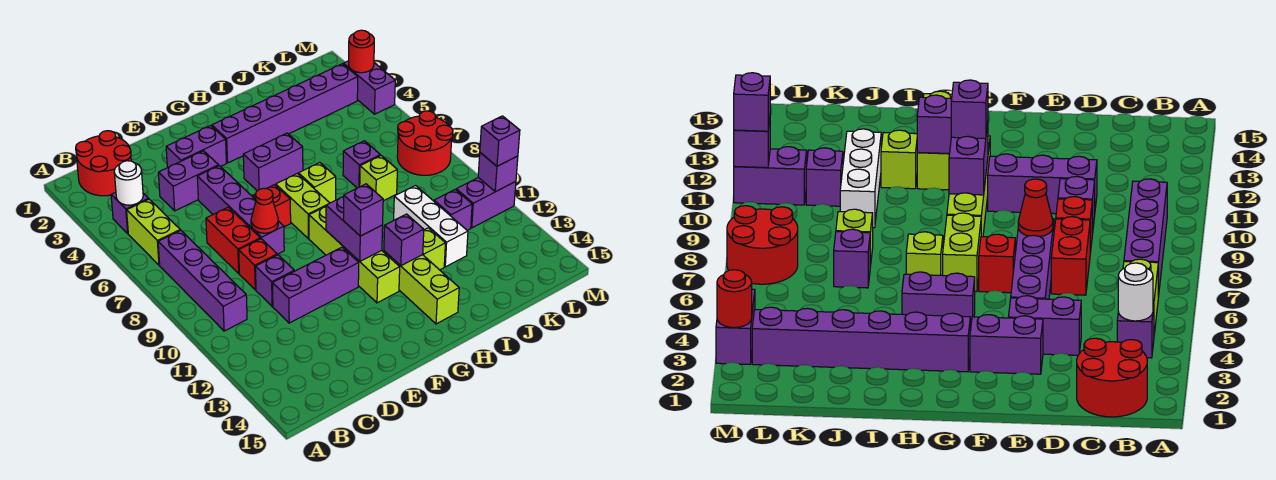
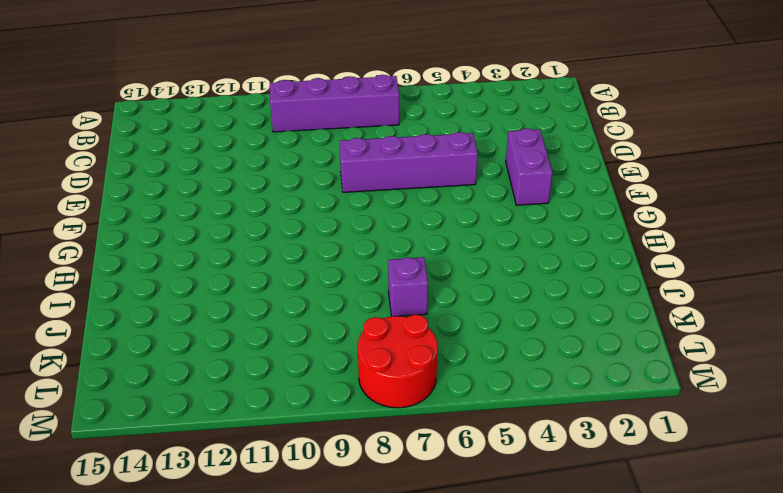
none -> red round brick B1:C2 level 1
none -> purple brick B4 level 1
none -> lime brick B5:B6 level 1
none -> purple brick D4:E4 level 1

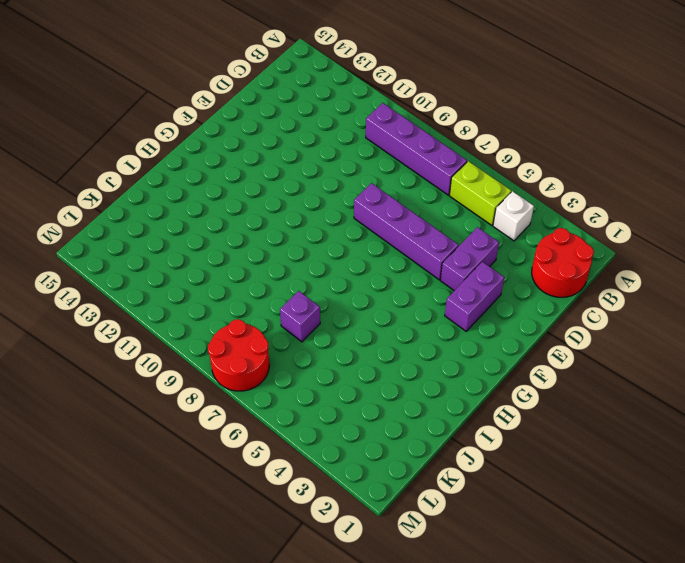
white brick B4 level 1 -> purple brick B4 level 1
none -> red brick D7:D8 level 1
none -> red brick D9 level 1
none -> purple brick D10 level 1
none -> purple brick D11:F11 level 1

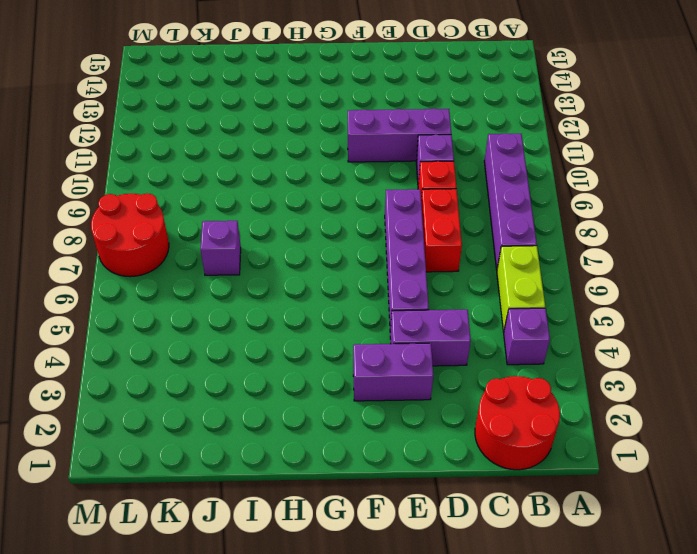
none -> red brick F7 level 1
none -> purple brick G3:L3 level 1
none -> purple brick G5:H5 level 1
none -> lime brick G7:G8 level 1

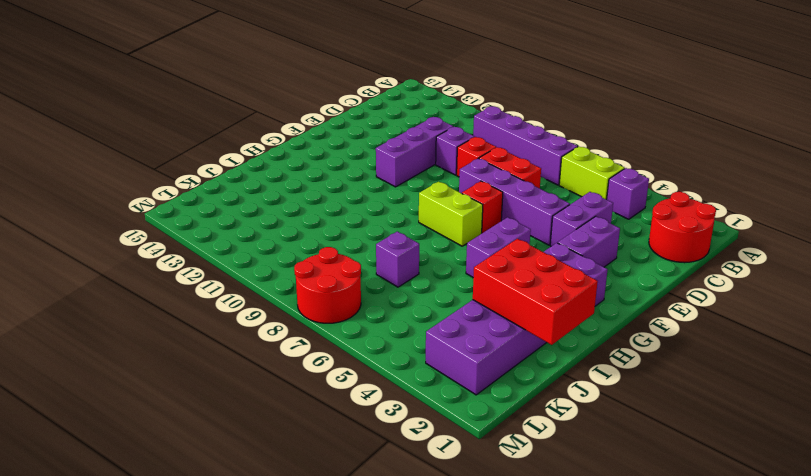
purple brick G2:L3 level 1 -> purple brick G3:L3 level 1
red brick I1:J3 level 2 -> none
none -> lime brick G9:G12 level 1
none -> lime brick H7 level 1
none -> lime brick H12:H14 level 1
none -> lime brick I12 level 1

